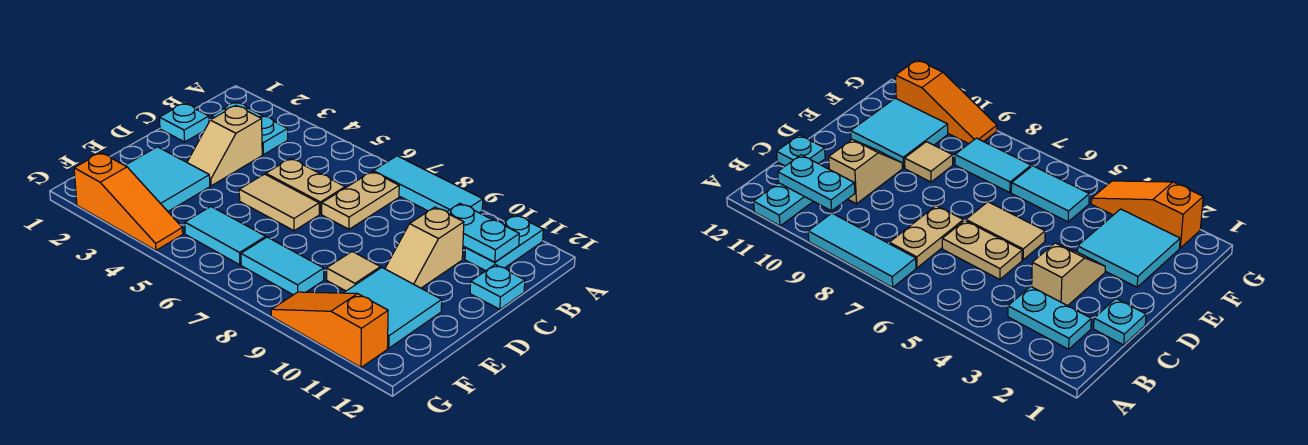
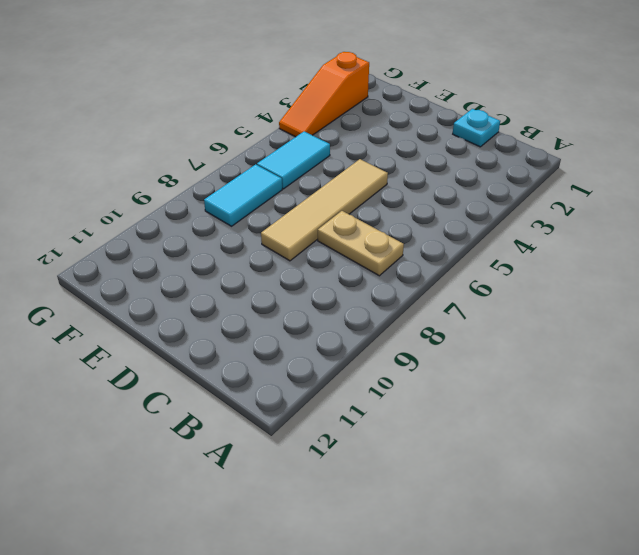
tan tile D5:D8 level 1 -> tan tile D5:D6 level 1
none -> cyan tile A7:A9 level 1
none -> cyan plate A11:B11 level 1
none -> cyan plate B2:B3 level 1

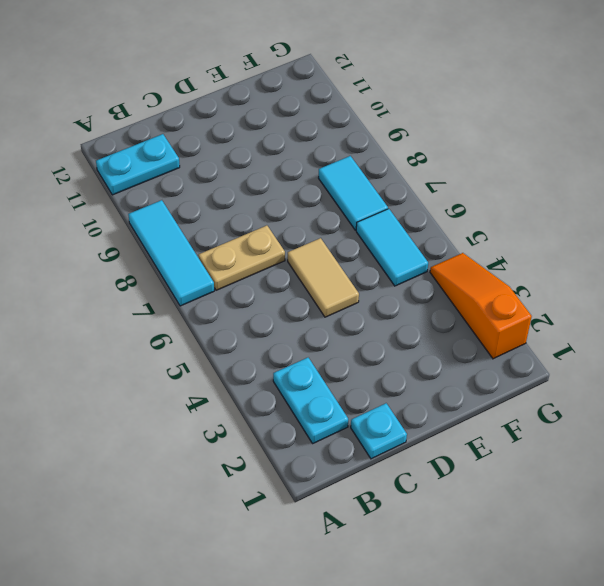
none -> tan slope C3:D3 level 1 top C
none -> tan plate C5:C6 level 1
none -> tan slope C10:D10 level 1 top C

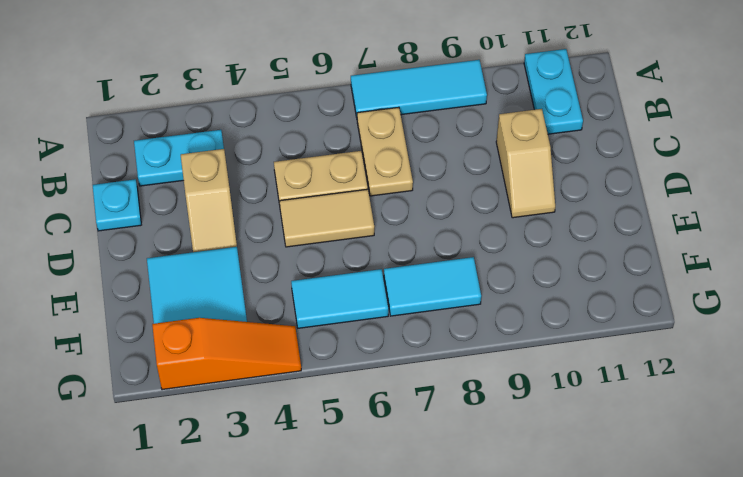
none -> cyan plate C12 level 1
none -> tan tile E9 level 1
none -> cyan tile E10:F11 level 1

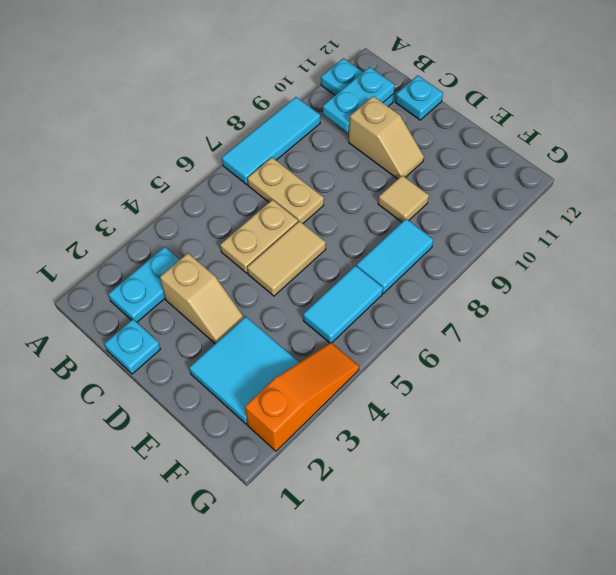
none -> cyan tile E10:F11 level 1
none -> orange slope G9:G11 level 1 top 11

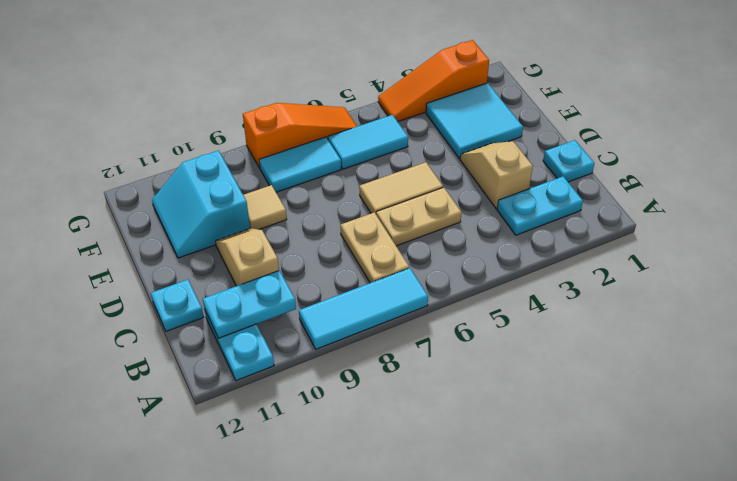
cyan slope E10:F11 level 1 top 10 -> cyan tile E10:F11 level 1
orange slope G6:G8 level 1 top 8 -> orange slope G9:G11 level 1 top 11

